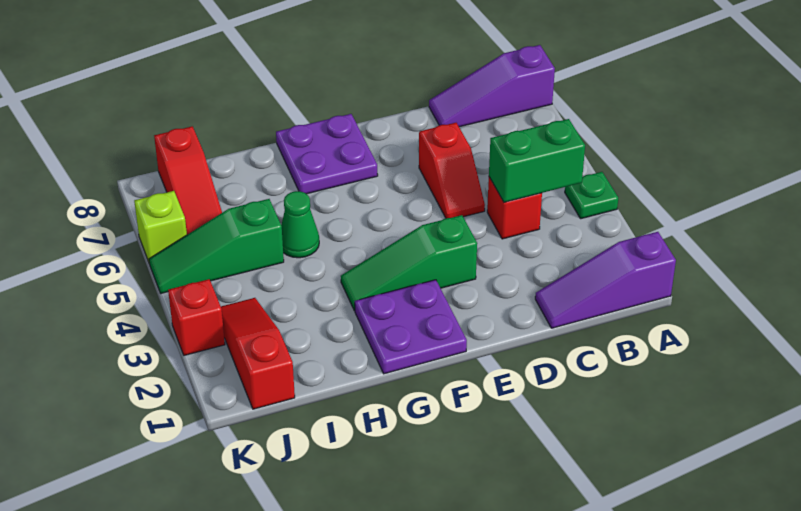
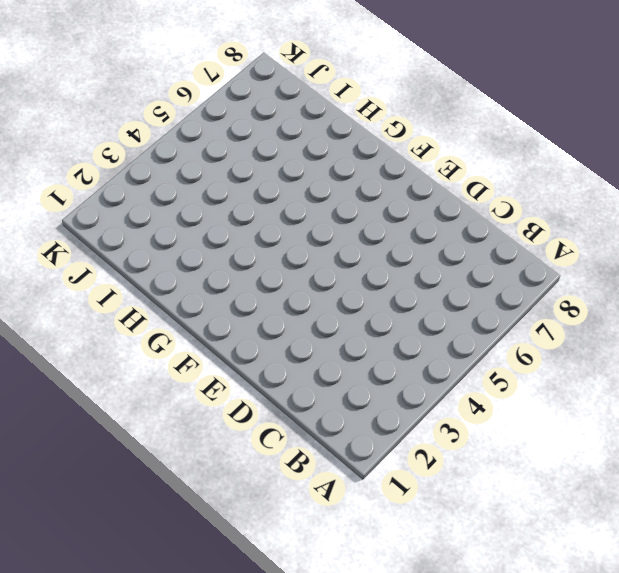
none -> purple slope A1:C1 level 1 top A
none -> green plate A4 level 1
none -> purple slope A8:C8 level 1 top A

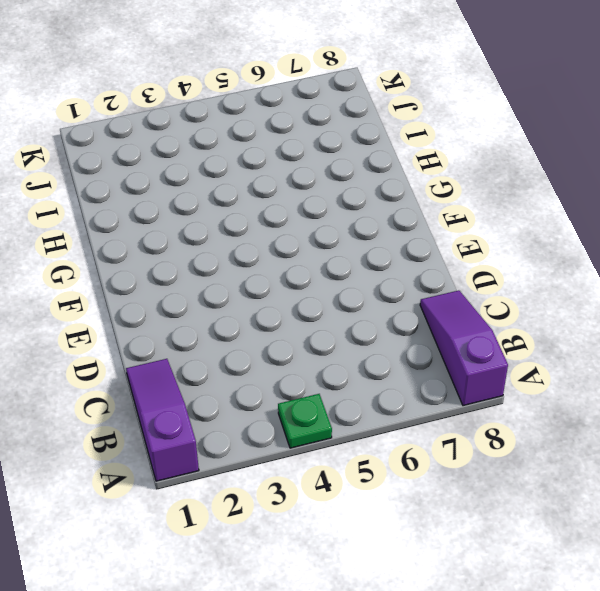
none -> red brick C4 level 1
none -> red slope D5:D6 level 1 top 6
none -> green slope E3:G3 level 1 top E

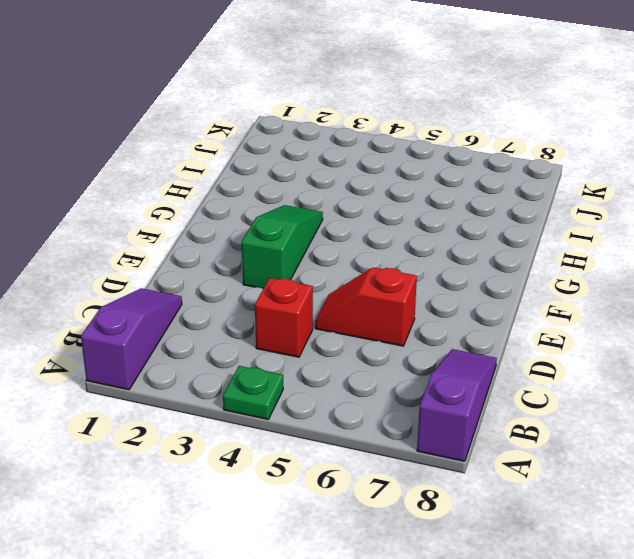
none -> purple plate F1:G2 level 1
none -> purple plate F7:G8 level 1
none -> green cone H5 level 1

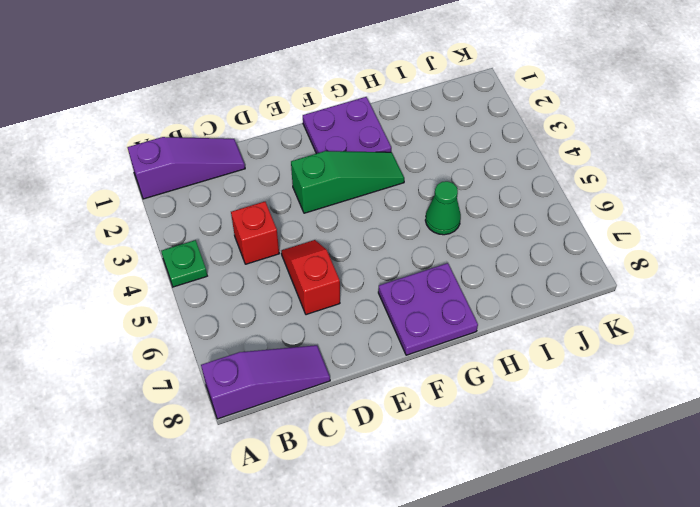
none -> green slope I5:K5 level 1 top I
none -> red slope J1:J3 level 1 top 1
none -> red slope J6:J8 level 1 top 8

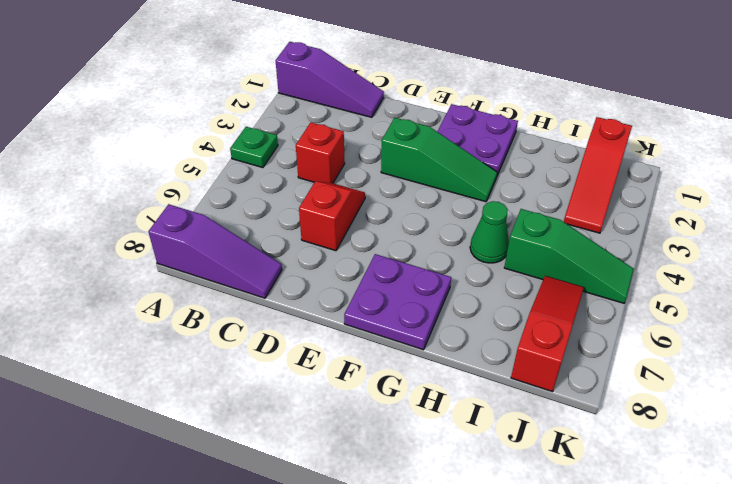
none -> red brick K3 level 1
none -> lime brick K6 level 1
none -> green brick B4:C4 level 2

